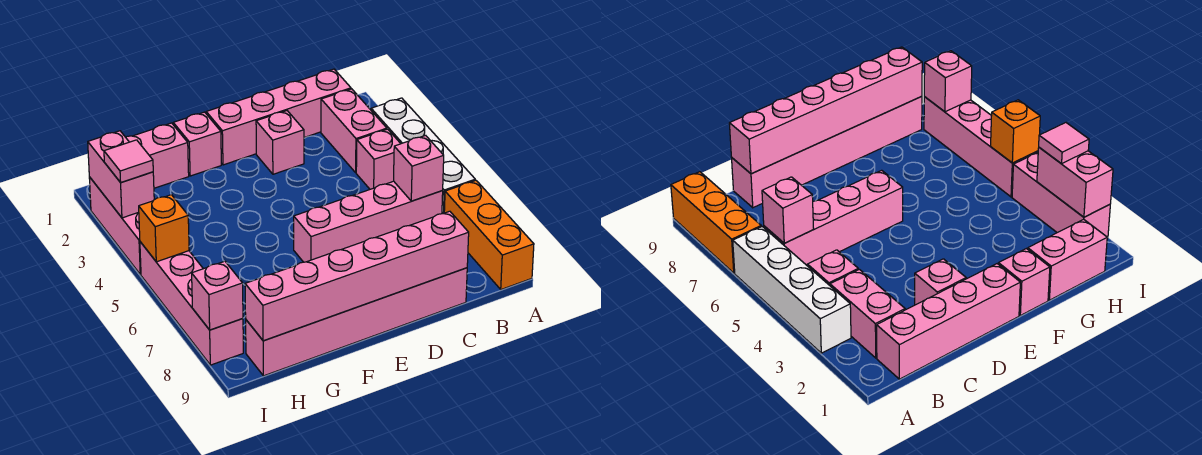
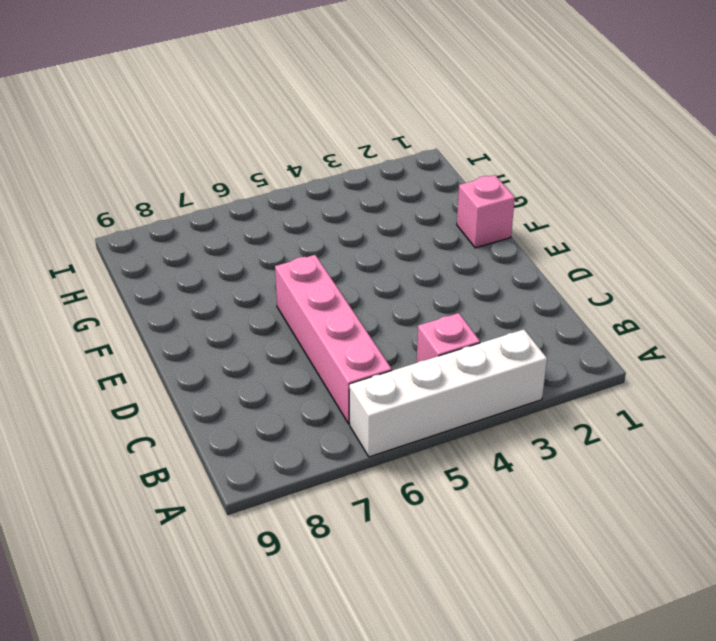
none -> orange brick A7:A9 level 1
none -> pink brick B1:E1 level 1
none -> pink brick B2:B3 level 1

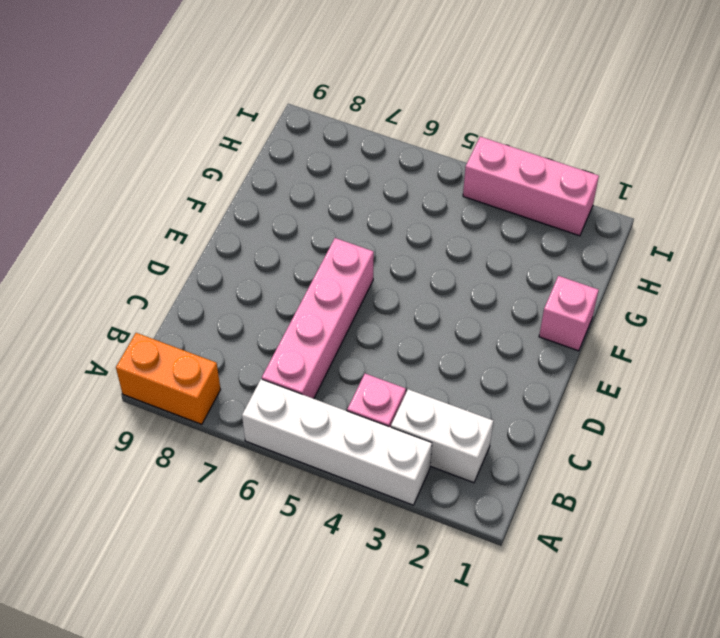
orange brick A8:A9 level 1 -> orange brick A7:A9 level 1
white brick B2:B3 level 1 -> pink brick B2:B3 level 1
none -> pink brick B1:E1 level 1
none -> pink brick C9:H9 level 1
none -> pink brick D2 level 1

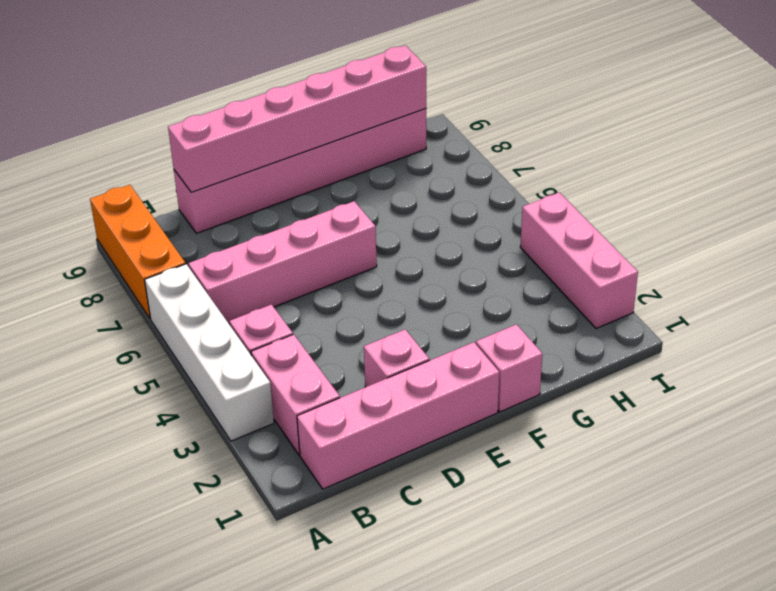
none -> pink brick G1:H1 level 1
none -> pink brick I5:I8 level 1
none -> pink brick B6 level 2

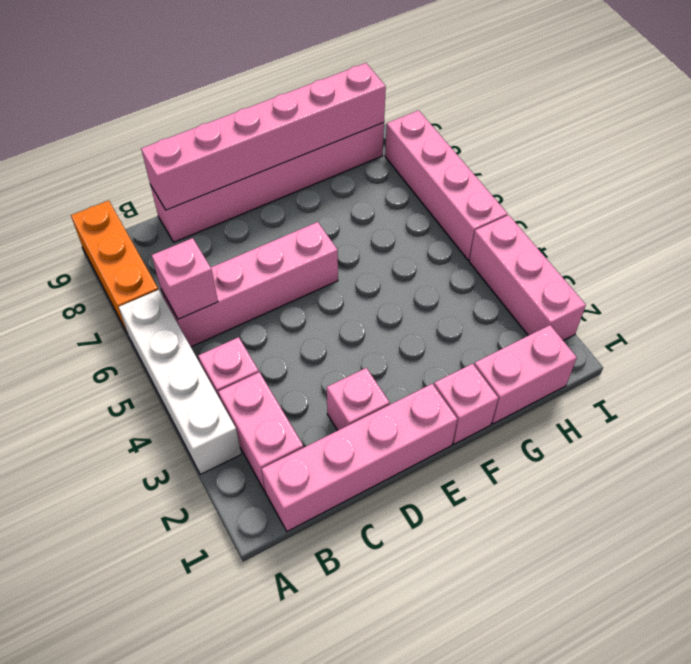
none -> pink brick I2:I3 level 2
none -> orange brick I5 level 2
none -> pink brick I8 level 2

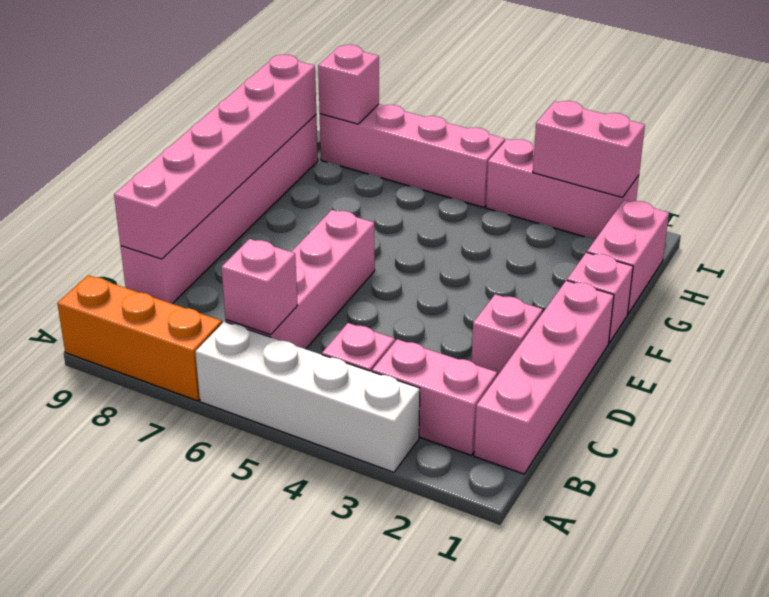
none -> orange brick I5 level 2
none -> pink tile I3 level 3

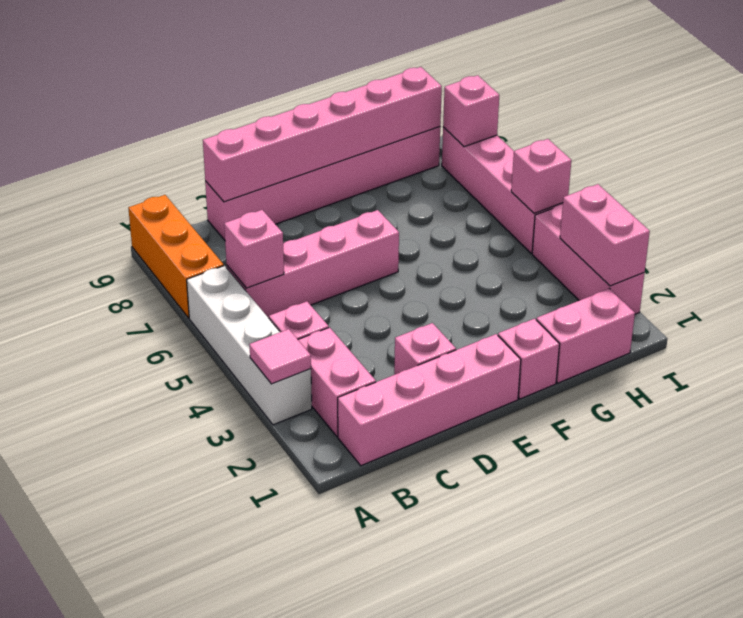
pink tile A3 level 2 -> pink tile I3 level 3
pink brick I5 level 2 -> orange brick I5 level 2

